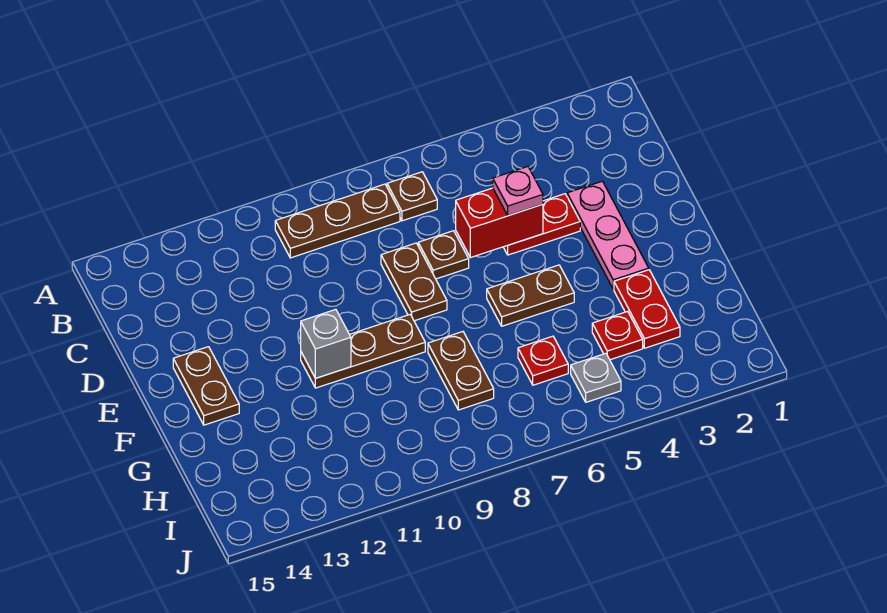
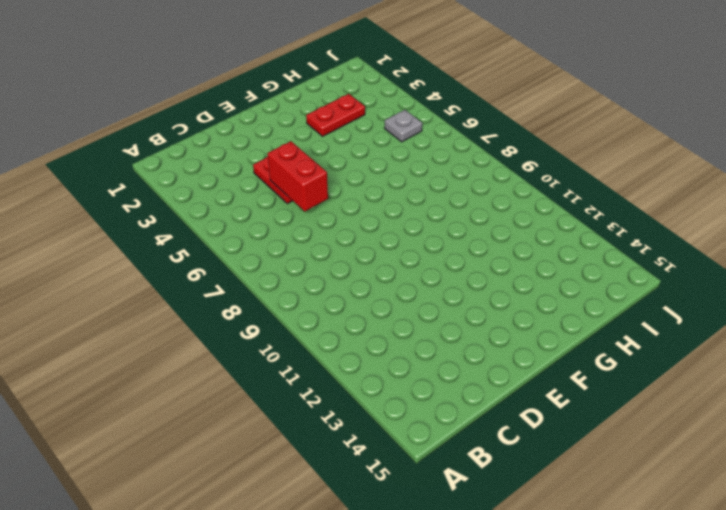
none -> brown plate B7 level 1
none -> brown plate B8:B10 level 1
none -> pink plate D3:F3 level 1

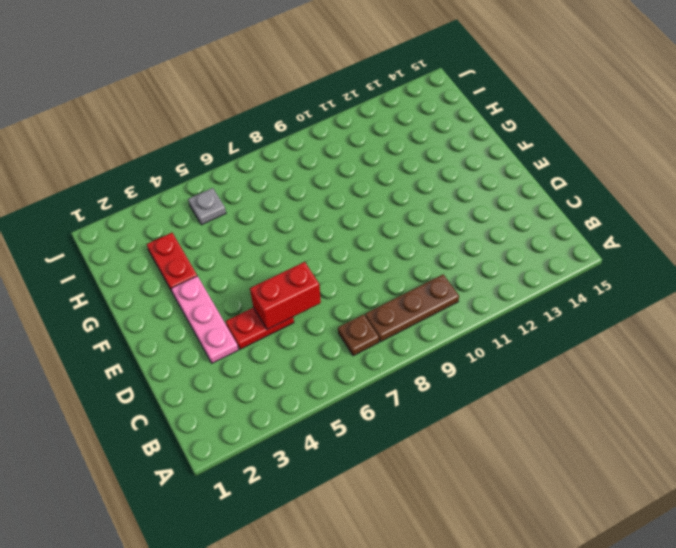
none -> brown plate D7 level 1
none -> brown plate D8:E8 level 1
none -> brown plate E14:F14 level 1

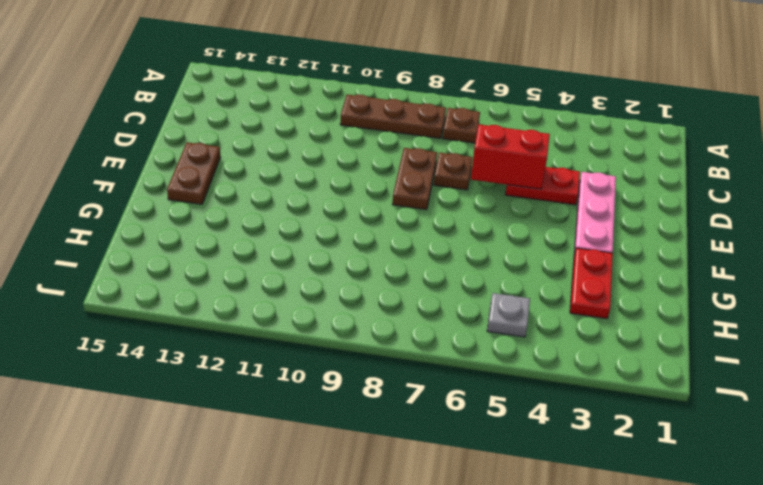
none -> brown plate F5:F6 level 1
none -> brown plate F9:F11 level 1
none -> brown plate G8:H8 level 1

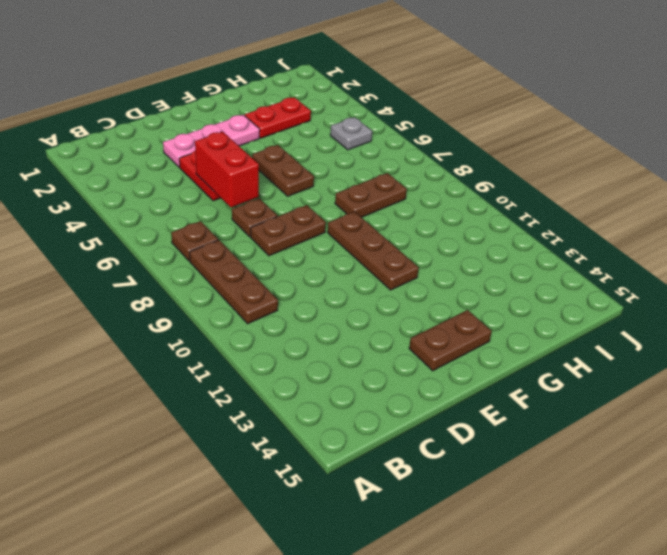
none -> red plate H4 level 1
none -> red plate H6 level 1
none -> grey brick F11 level 2

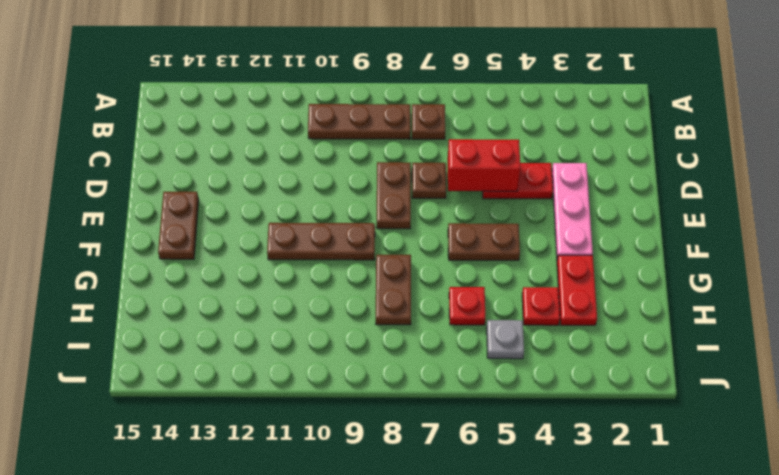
none -> grey brick F11 level 2
none -> pink plate D5 level 3

